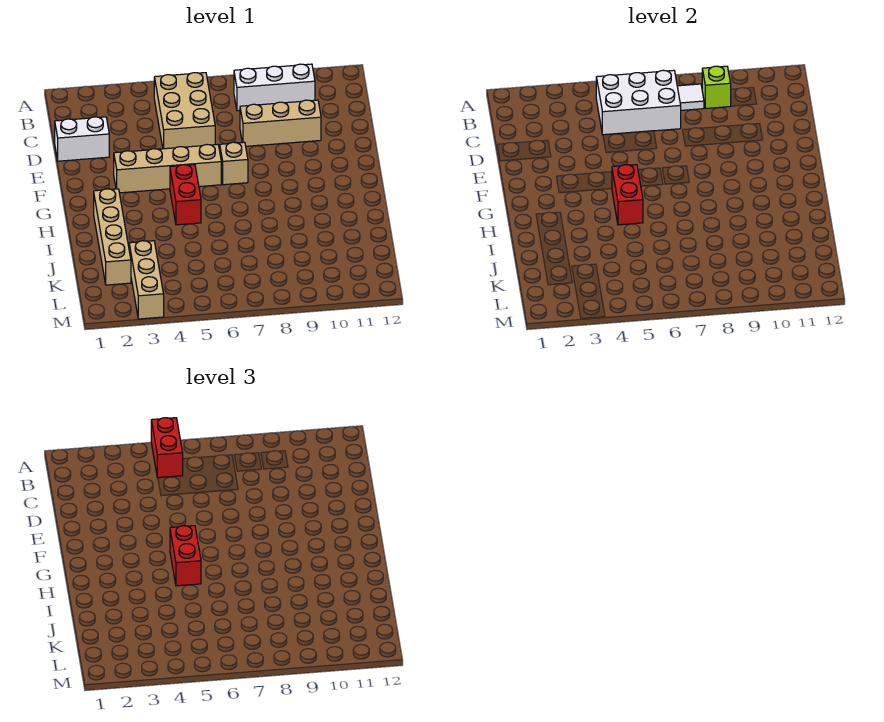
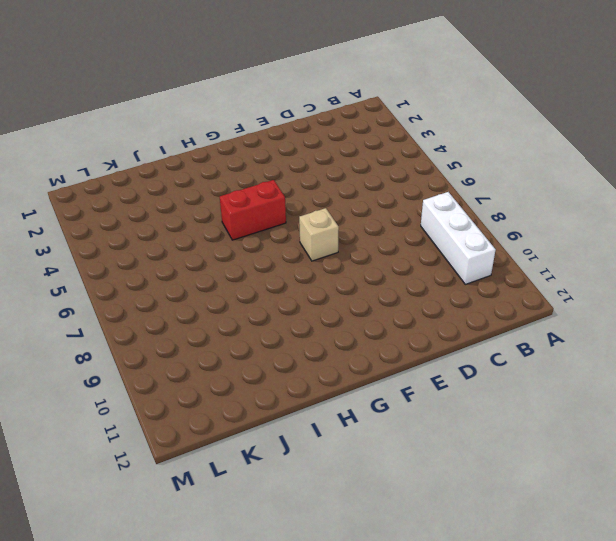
none -> tan brick B5:D6 level 1
none -> white brick D1:D2 level 1
none -> tan brick D8:D10 level 1

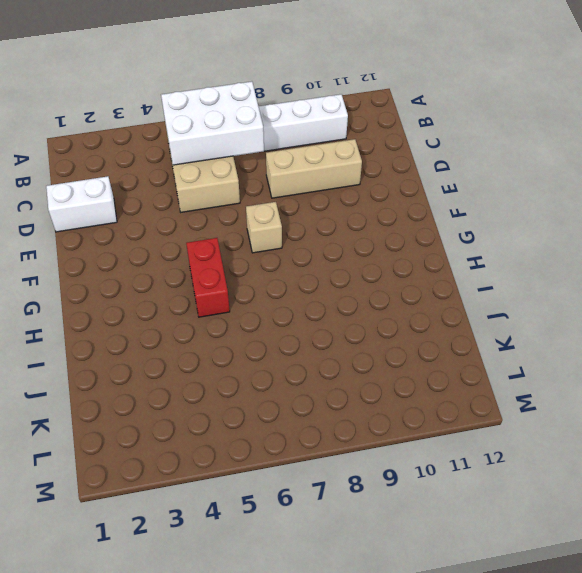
none -> tan brick F3:F6 level 1
none -> tan brick H2:K2 level 1
none -> tan brick K3:M3 level 1

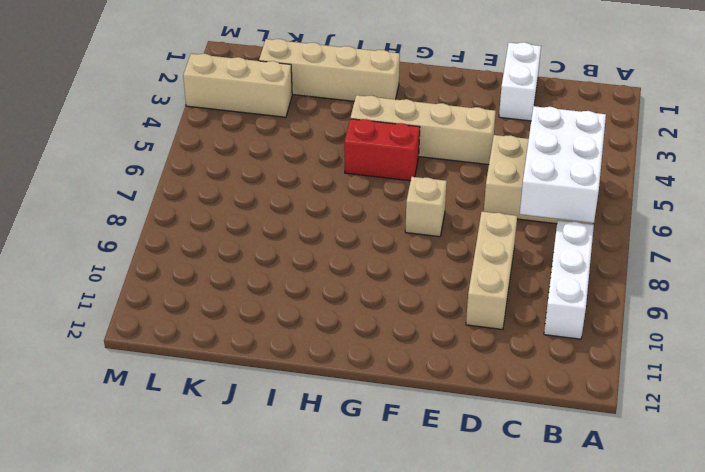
tan brick E4:H4 level 1 -> tan brick F3:F6 level 1
none -> white tile B8 level 2
none -> lime brick B9 level 2
none -> red brick G5:H5 level 2

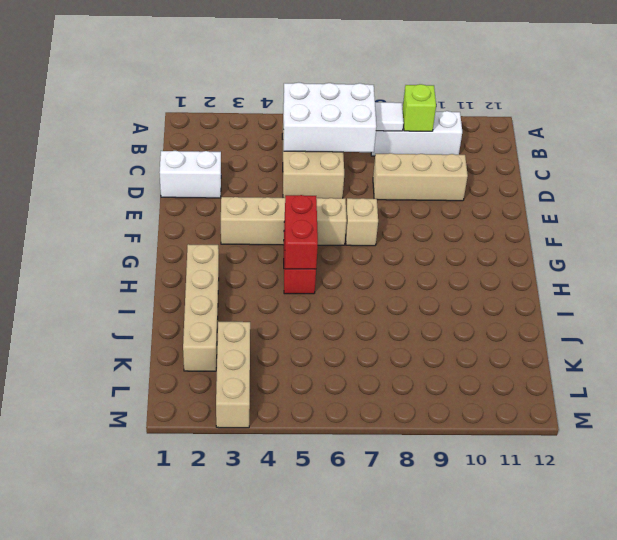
none -> red brick A5:B5 level 3
none -> red brick G5:H5 level 3

